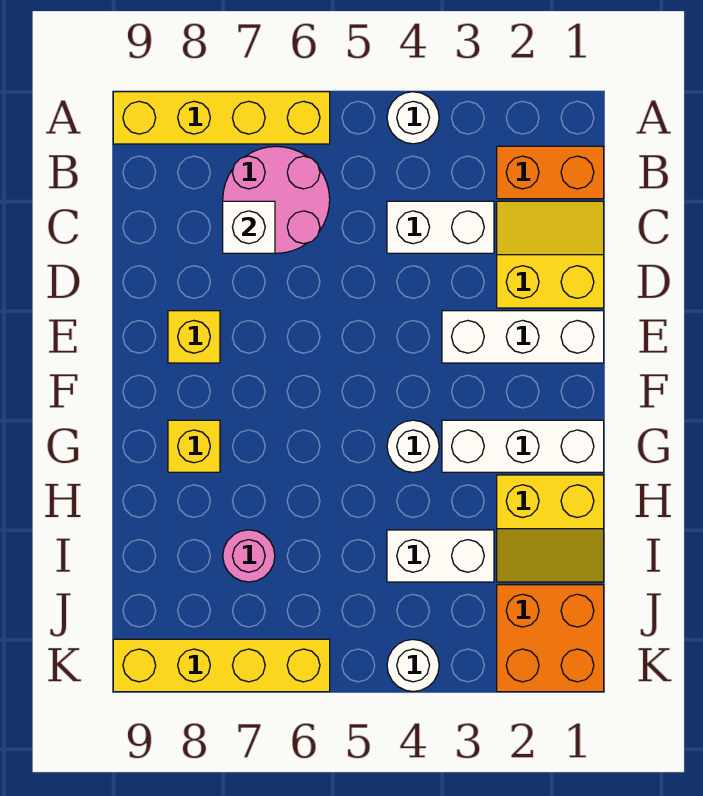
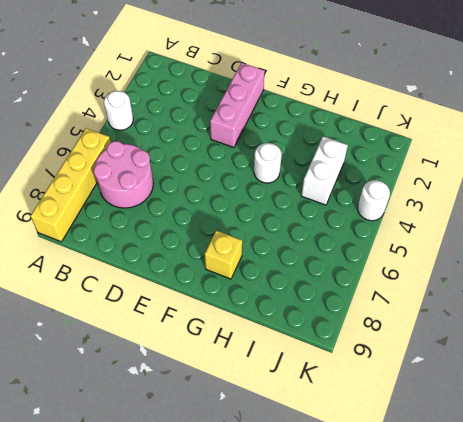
pink brick E1:E3 level 1 -> white brick E1:E3 level 1
none -> orange brick B1:B2 level 1
none -> yellow slope C1:D2 level 1 top D
none -> white brick C3:C4 level 1

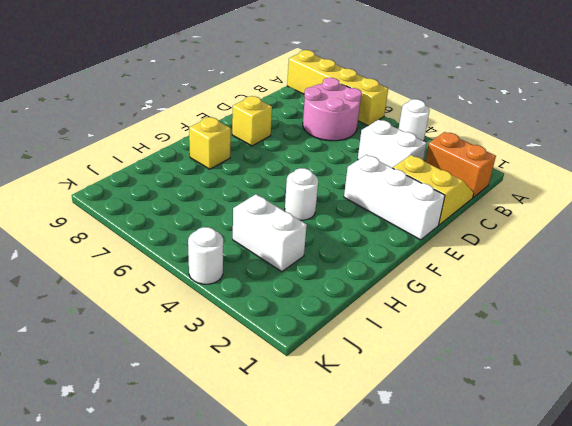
none -> white brick G1:G3 level 1
none -> yellow slope H1:I2 level 1 top H
none -> pink round brick I7 level 1

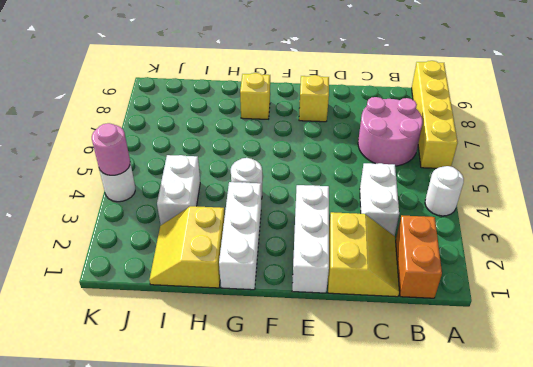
pink round brick K4 level 2 -> pink round brick I7 level 1
none -> orange brick J1:K2 level 1
none -> yellow brick K6:K9 level 1
none -> white brick C7 level 2

